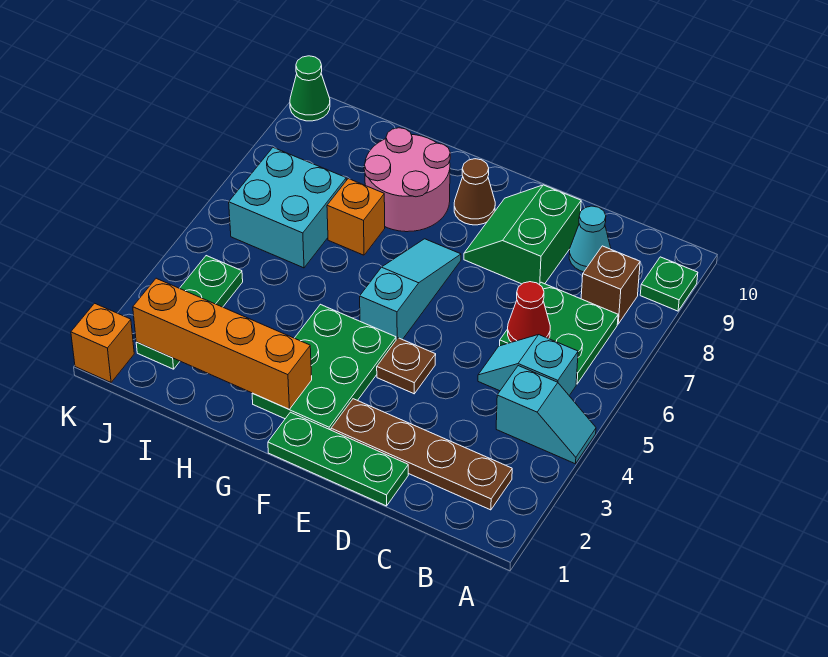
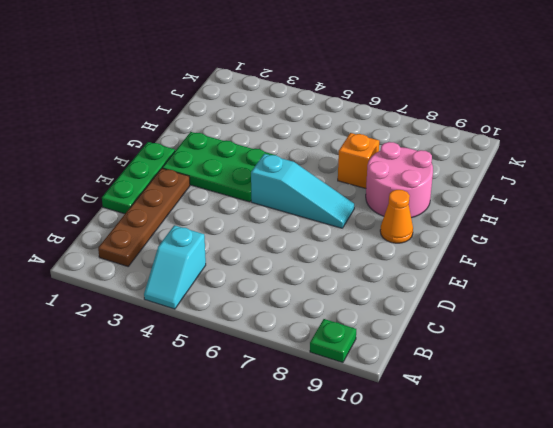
orange cone F9 level 1 -> brown cone F9 level 1
none -> cyan slope B5:C5 level 1 top B
none -> green plate B6:C7 level 1
none -> brown brick B8 level 1

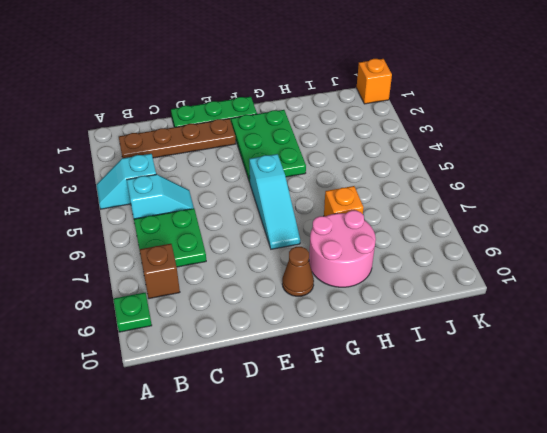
none -> cyan cone C9 level 1
none -> green slope D8:E9 level 1 top D
none -> brown plate E4 level 1

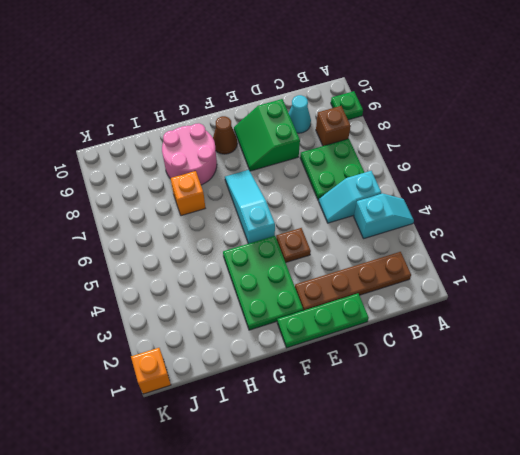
none -> cyan brick I6:J7 level 1
none -> green plate J2:J4 level 1
none -> green cone K10 level 1

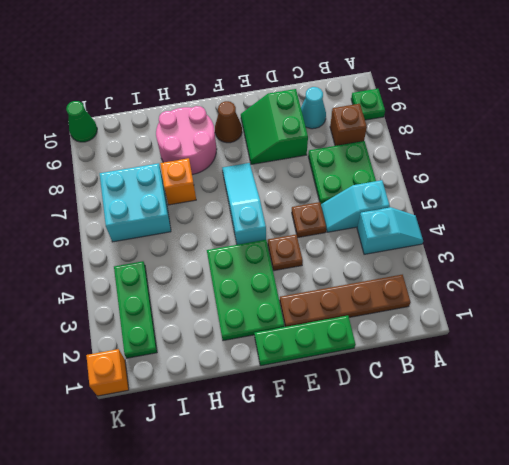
brown plate D5 level 1 -> none
none -> red cone C6 level 2
none -> orange brick G2:J2 level 2

